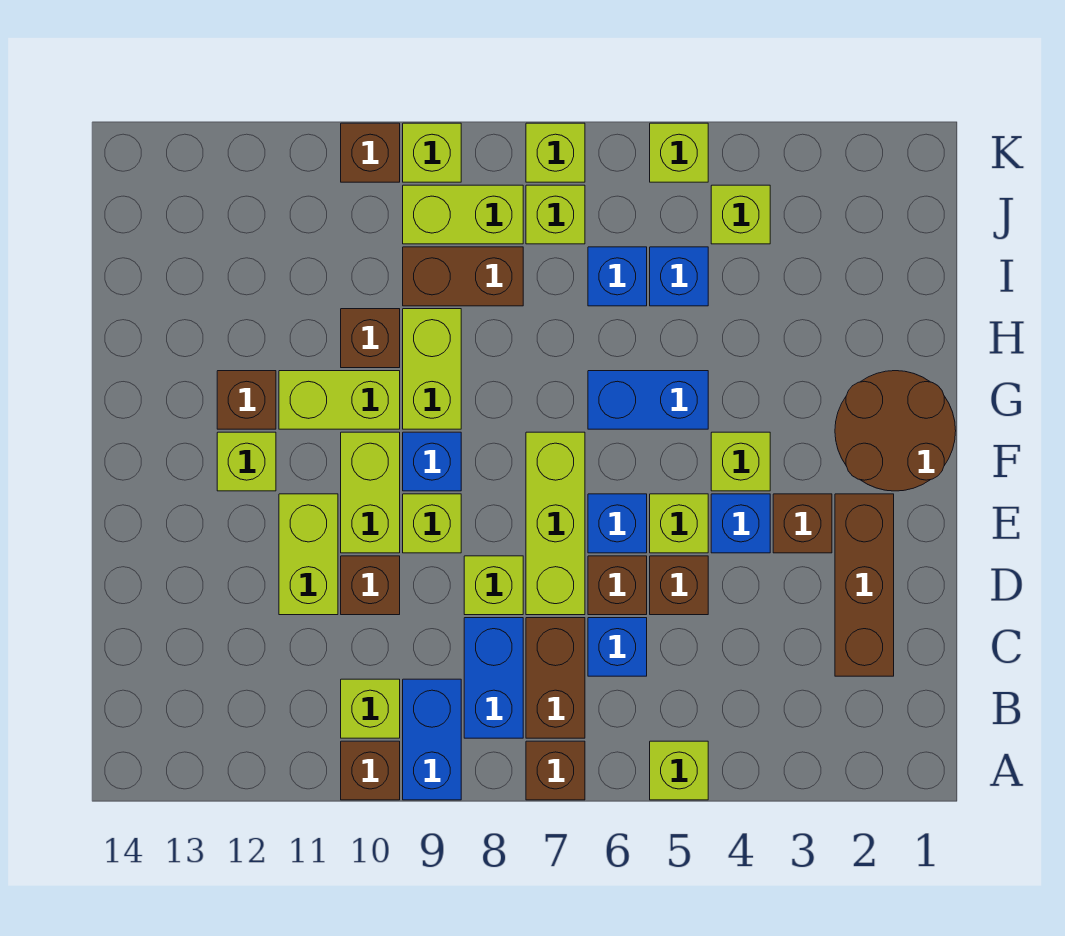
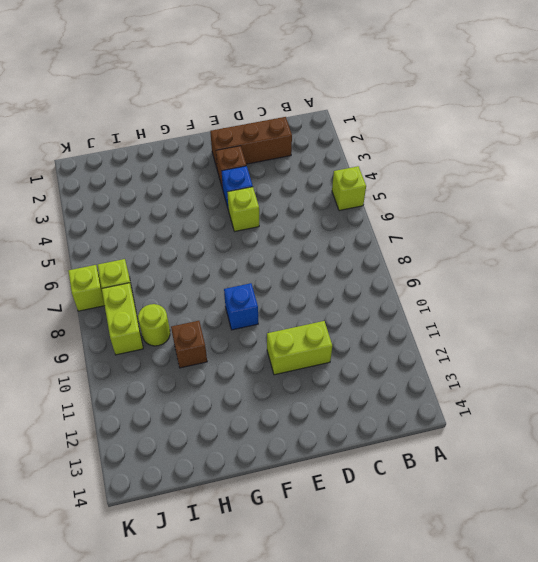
lime round brick I9 level 1 -> brown brick I8:I9 level 1
none -> brown brick A7 level 1
none -> blue brick A9:B9 level 1
none -> brown brick A10 level 1
none -> brown brick B7:C7 level 1

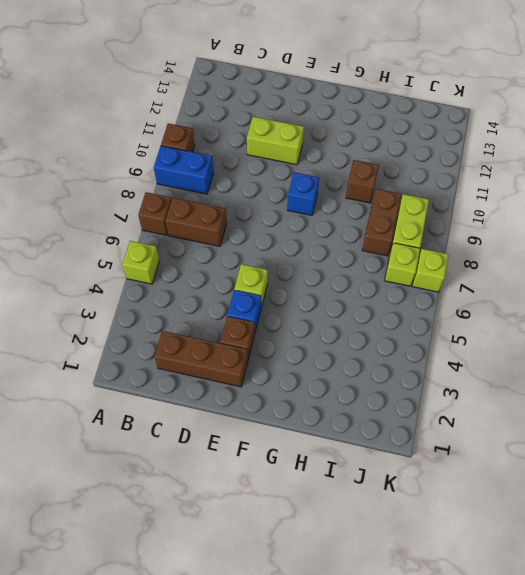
none -> blue brick B8:C8 level 1
none -> lime brick B10 level 1
none -> blue brick C6 level 1
none -> brown brick D5 level 1

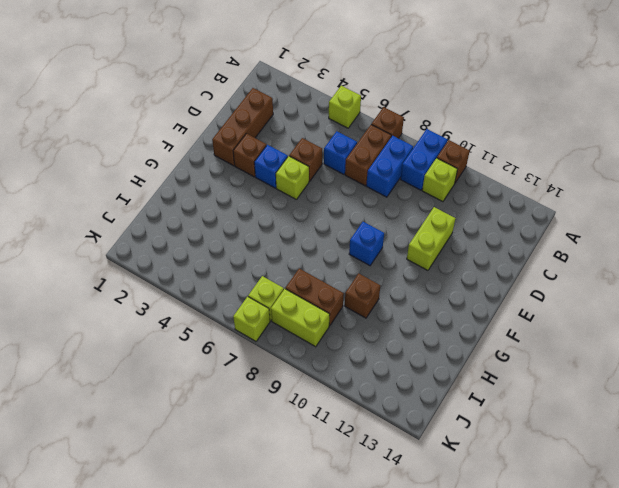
none -> brown brick D6 level 1
none -> lime brick D7:F7 level 1
none -> lime brick D8 level 1
none -> brown brick D10 level 1

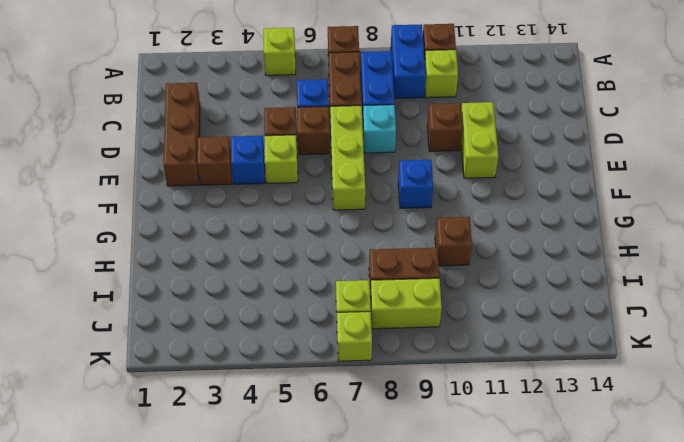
cyan brick D8 level 1 -> lime brick D8 level 1
none -> blue brick E6 level 1
none -> lime brick E9 level 1
none -> lime brick E10:F10 level 1
none -> brown round brick F1:G2 level 1

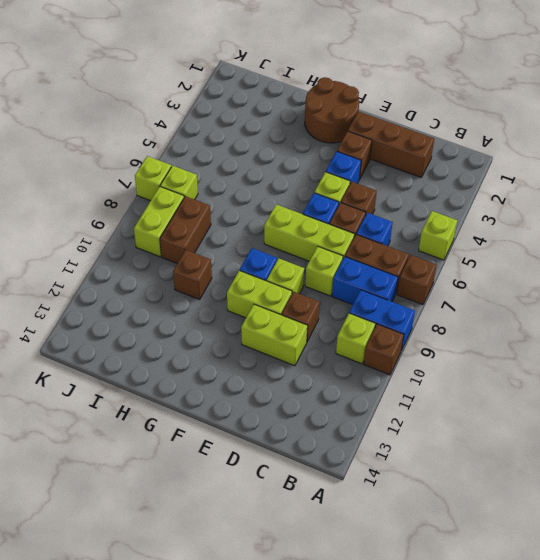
none -> lime brick F4 level 1
none -> lime brick F12 level 1
none -> blue brick G5:G6 level 1
none -> lime brick G9:H9 level 1

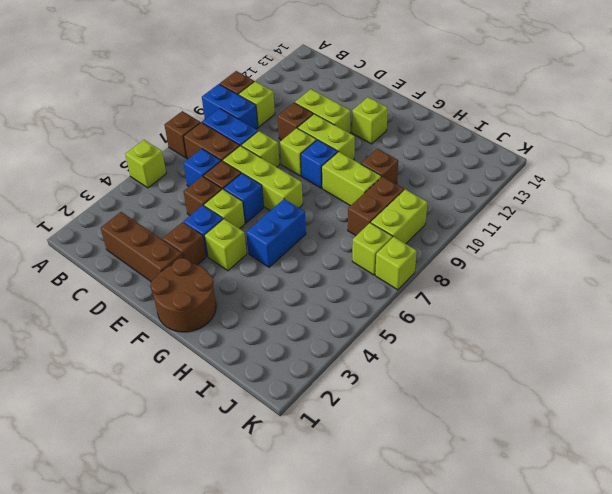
none -> lime brick G10:G11 level 1
none -> brown brick G12 level 1
none -> blue brick I5 level 1
none -> blue brick I6 level 1

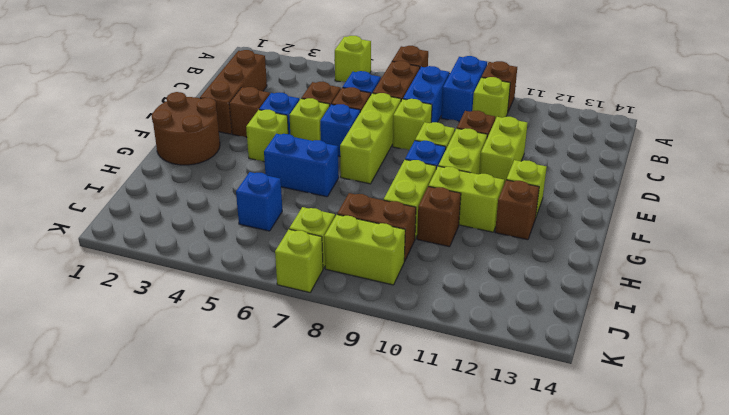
none -> blue brick I6 level 1
none -> lime brick J4 level 1
none -> lime brick K5 level 1
none -> lime brick K9 level 1

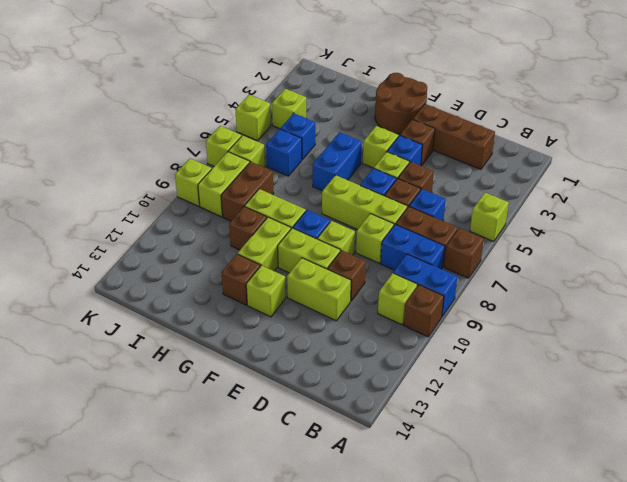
none -> brown brick K10 level 1

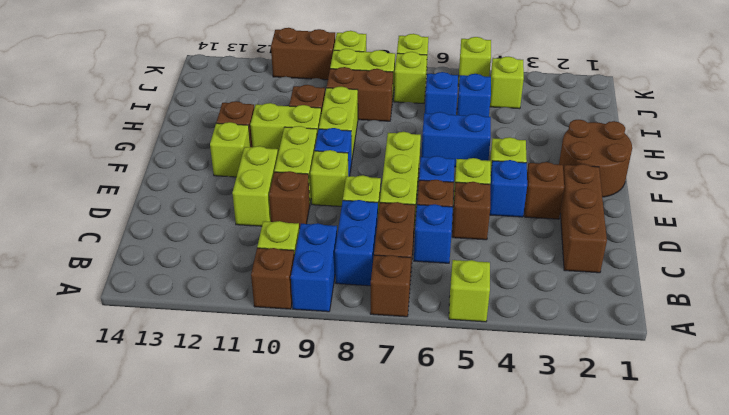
brown brick K10:K11 level 1 -> brown brick K10 level 1

